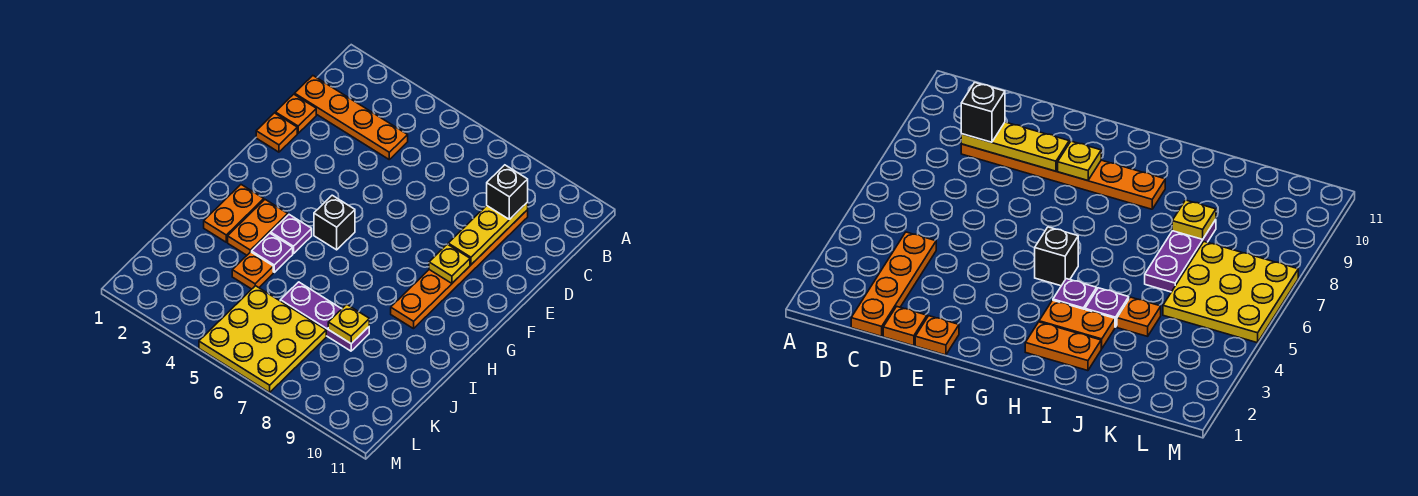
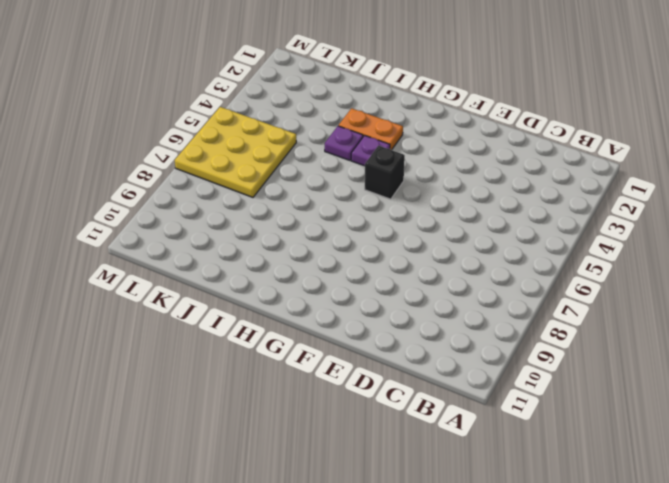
none -> orange plate C1:C4 level 1
none -> orange plate C9:H9 level 1
none -> orange plate D1 level 1

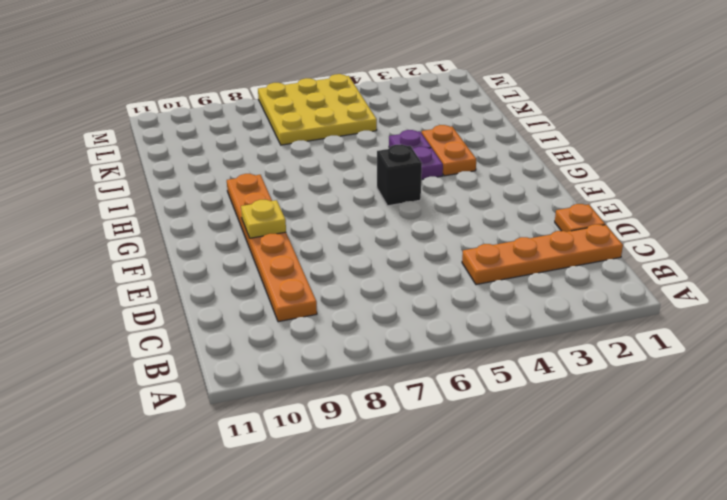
none -> orange plate E1 level 1
none -> orange plate H2:I2 level 1
none -> orange plate J4 level 1

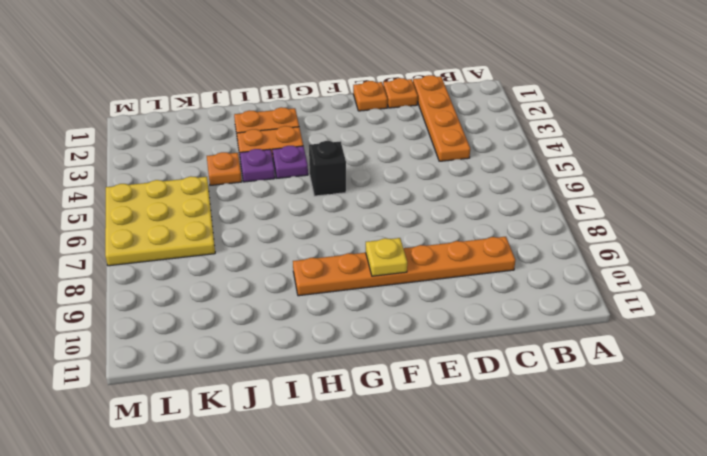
none -> purple plate J6:J8 level 1
none -> yellow plate C9:E9 level 2
none -> yellow plate J8 level 2

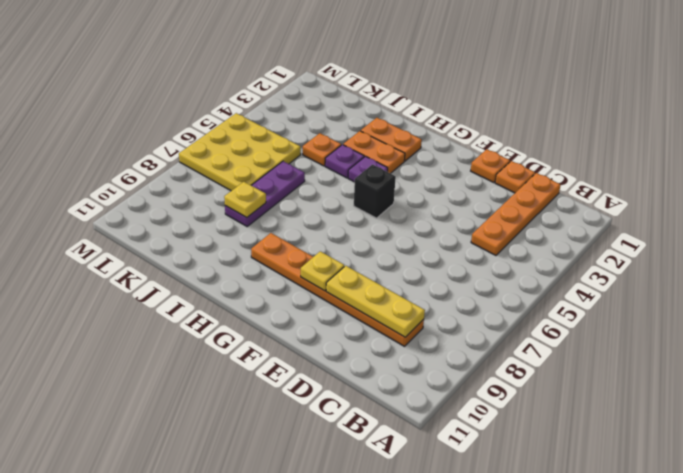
none -> black brick C9 level 3

